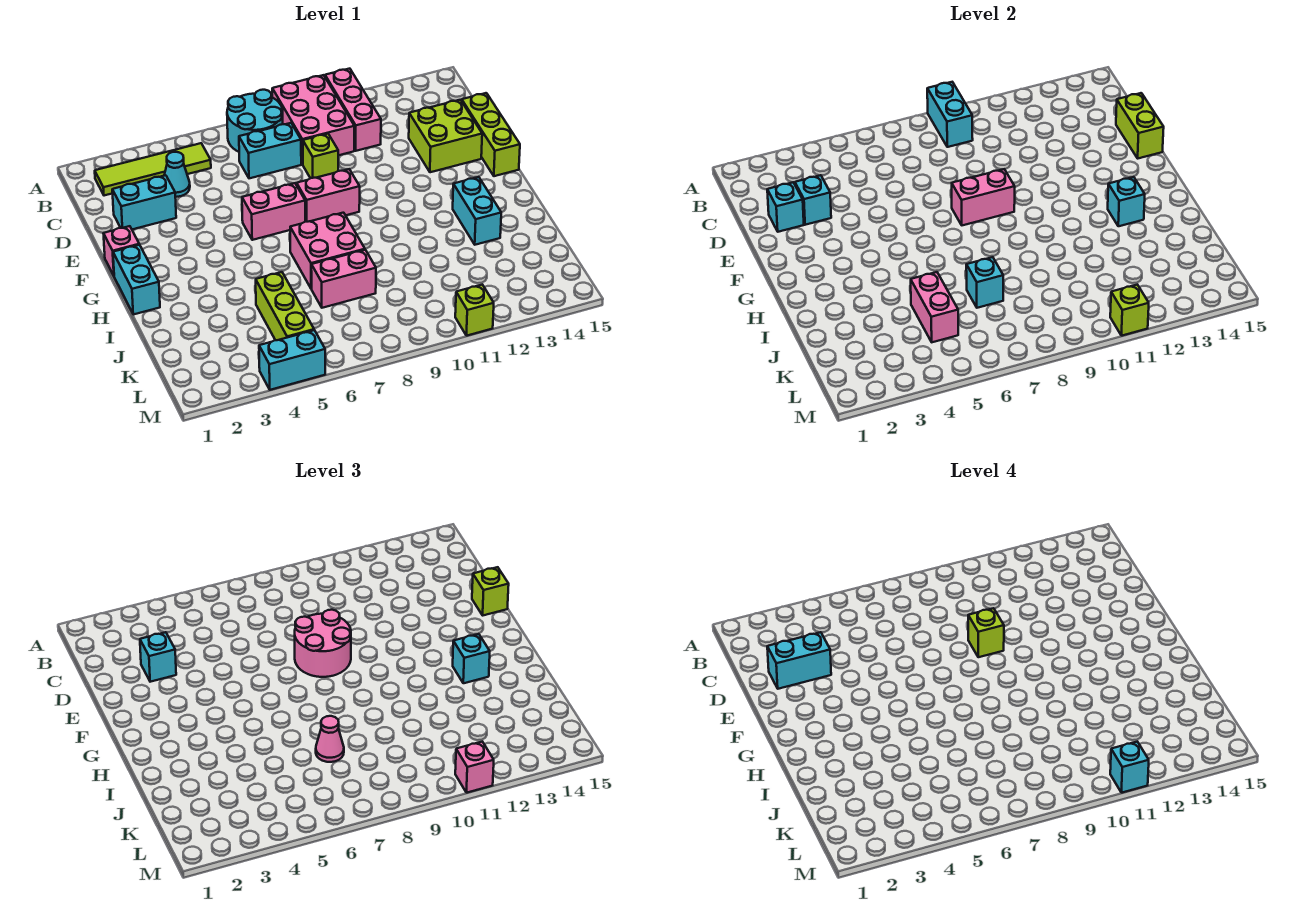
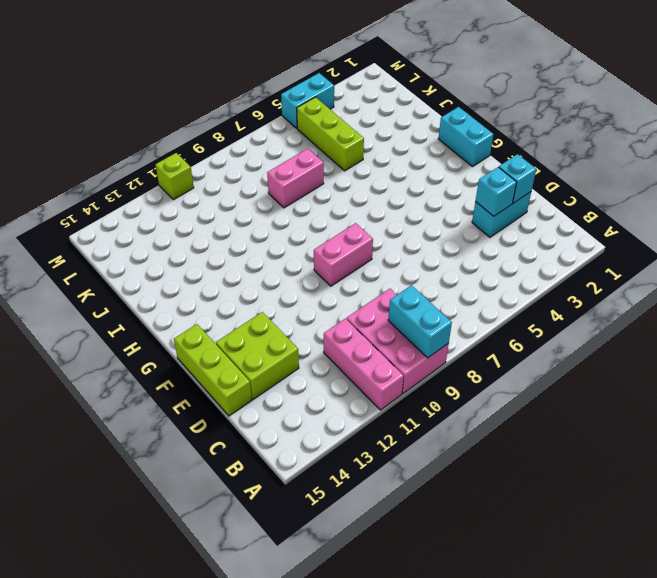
none -> cyan round brick A7:B8 level 1
none -> lime tile B2:B5 level 1
none -> cyan cone C4 level 1
none -> cyan brick C7:C8 level 1

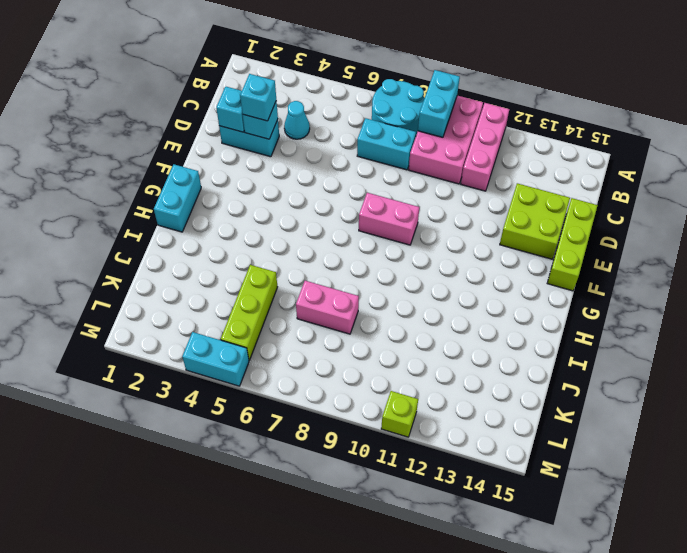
none -> lime tile B2:B5 level 1
none -> lime brick D9 level 1
none -> pink brick F1 level 1
none -> pink brick F6:F7 level 1

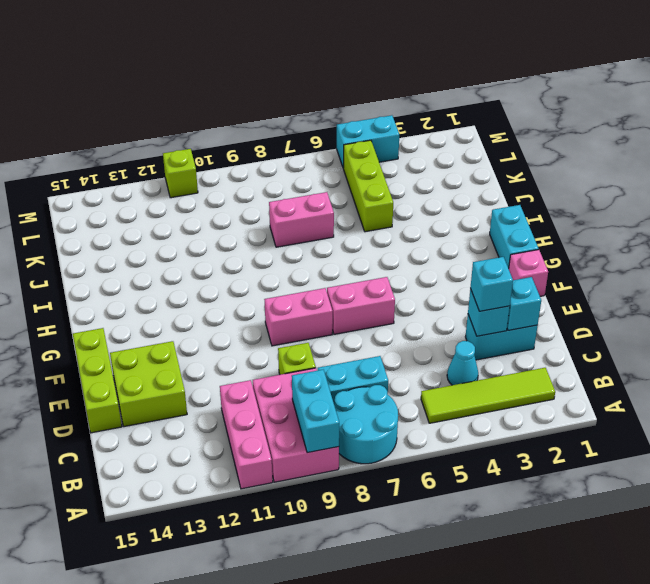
none -> pink brick H7:I8 level 1
none -> cyan brick H13:I13 level 1
none -> lime brick D15:E15 level 2
none -> pink brick F8:F9 level 2

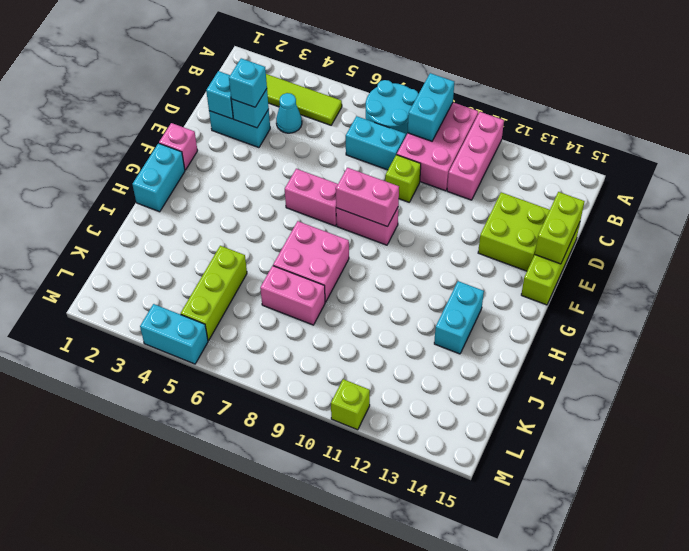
none -> cyan brick H13 level 2
none -> pink brick J5:K5 level 2
none -> cyan brick J7 level 2
none -> lime brick M11 level 2

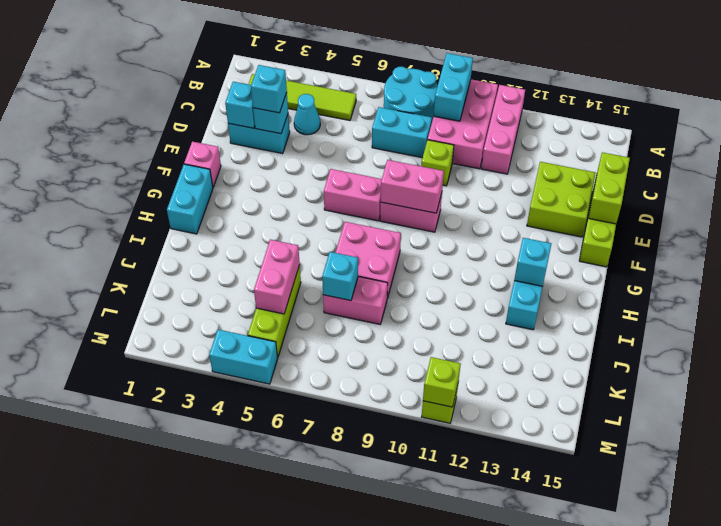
none -> pink round brick E8:F9 level 3
none -> lime brick E15 level 3
none -> cyan brick H13 level 3
none -> pink cone J7 level 3

